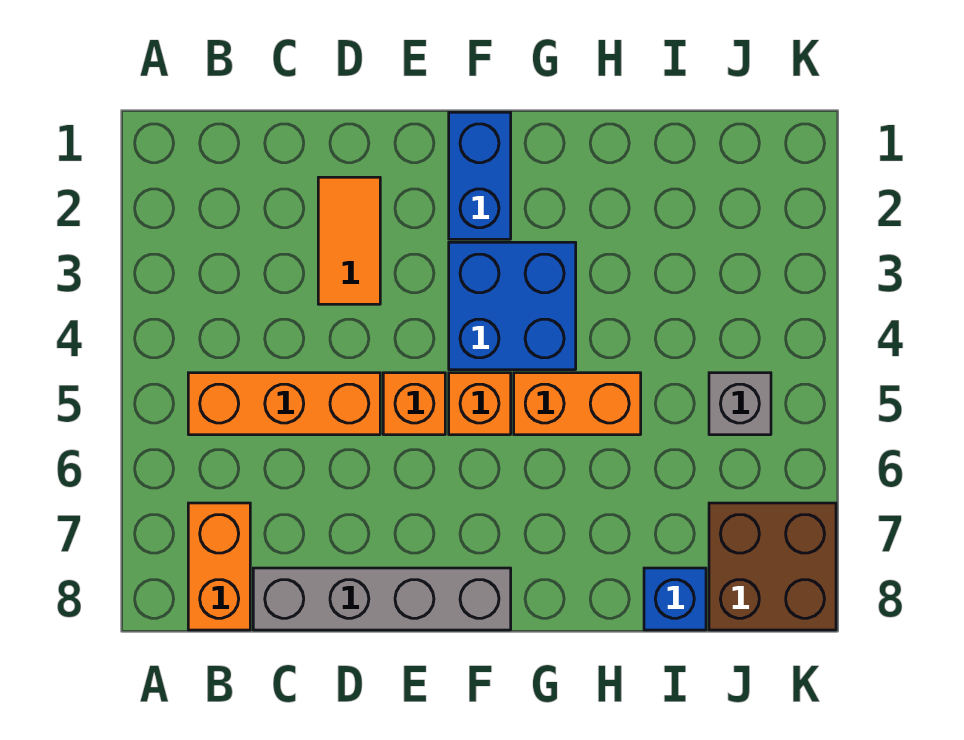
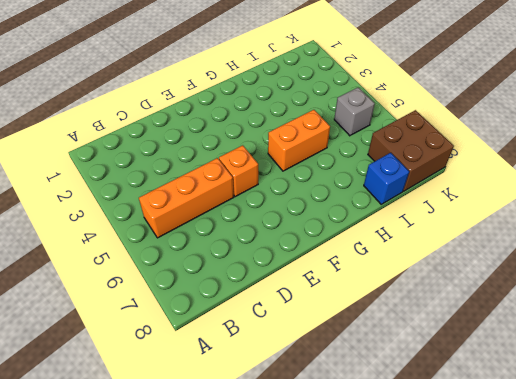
none -> orange brick B7:B8 level 1
none -> grey brick C8:F8 level 1
none -> orange tile D2:D3 level 1

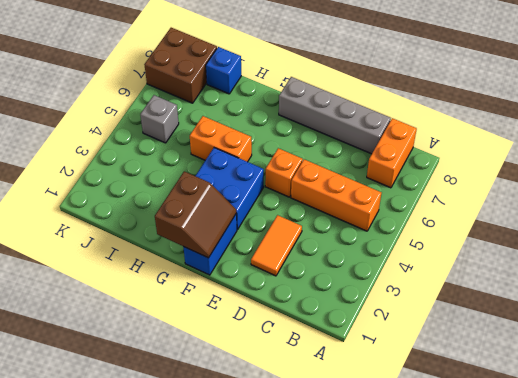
brown slope F1:G2 level 2 top G -> none
none -> orange brick F5 level 1

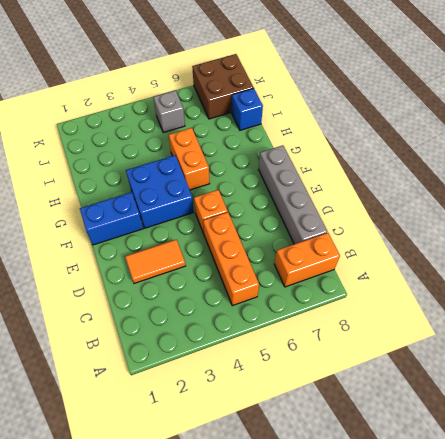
none -> orange brick F5 level 1

